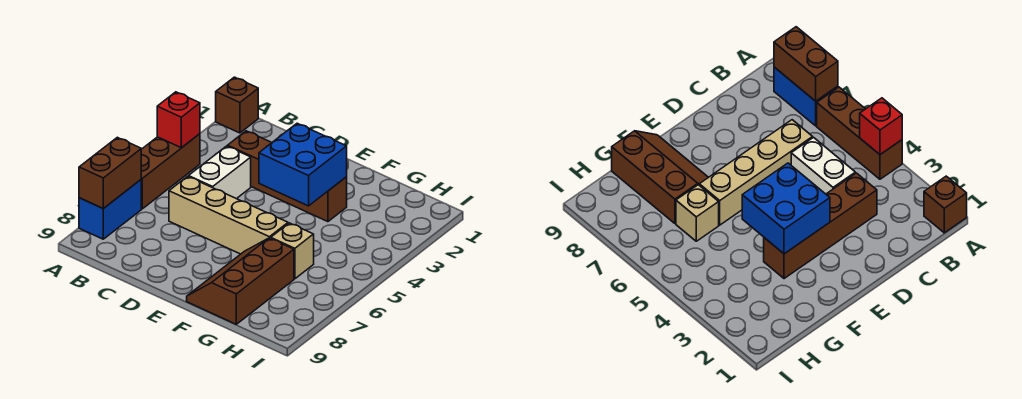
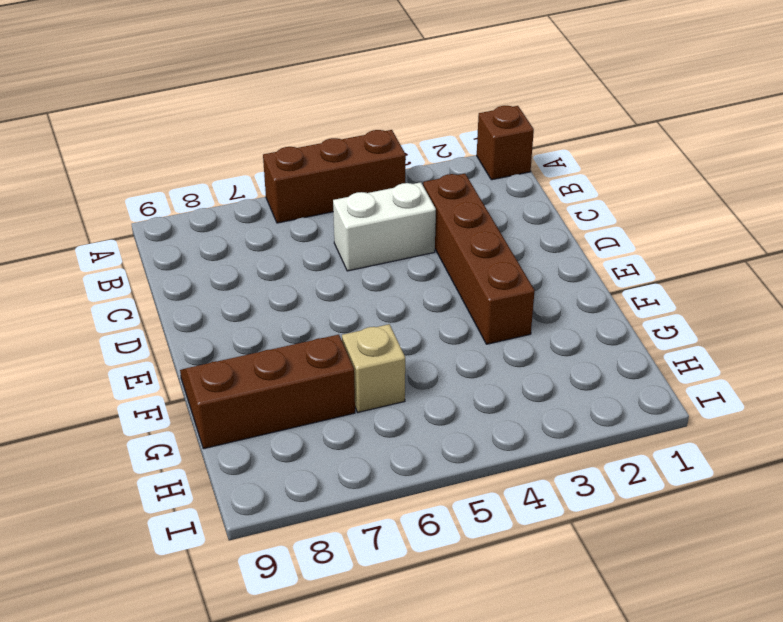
none -> blue brick A7:A8 level 1
none -> tan brick C6:F6 level 1

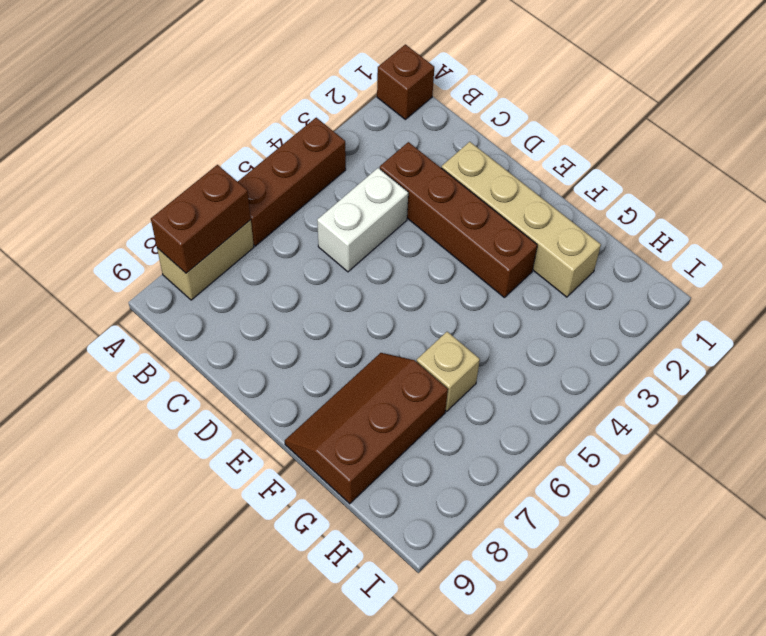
tan brick A7:A8 level 1 -> blue brick A7:A8 level 1
tan brick D2:G2 level 1 -> tan brick C6:F6 level 1
none -> red brick A4 level 2
none -> blue brick E3:F4 level 2

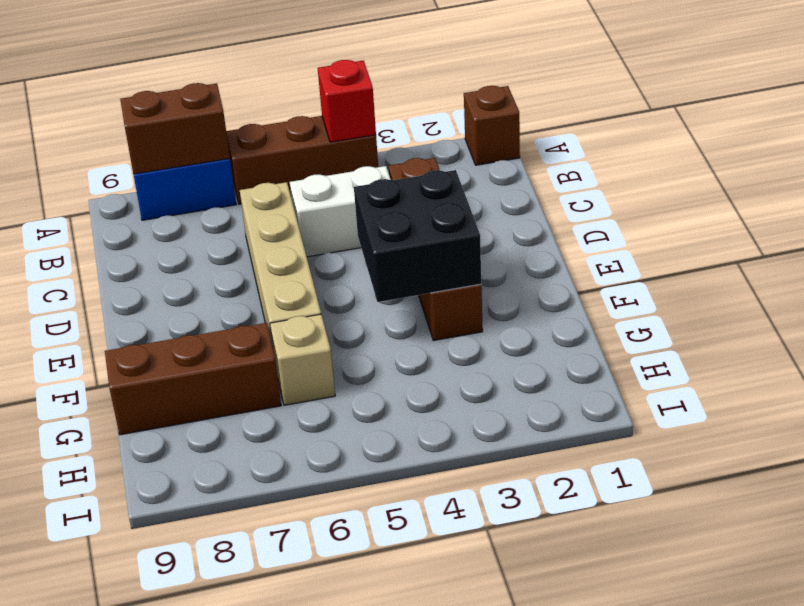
black brick E3:F4 level 2 -> blue brick E3:F4 level 2

